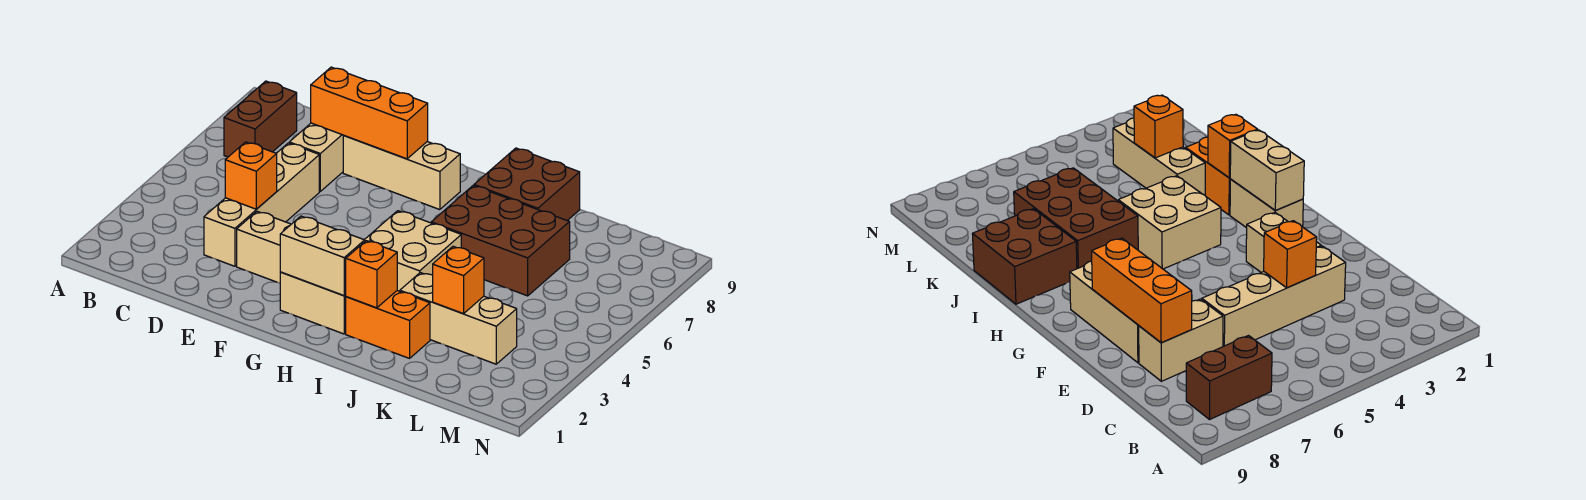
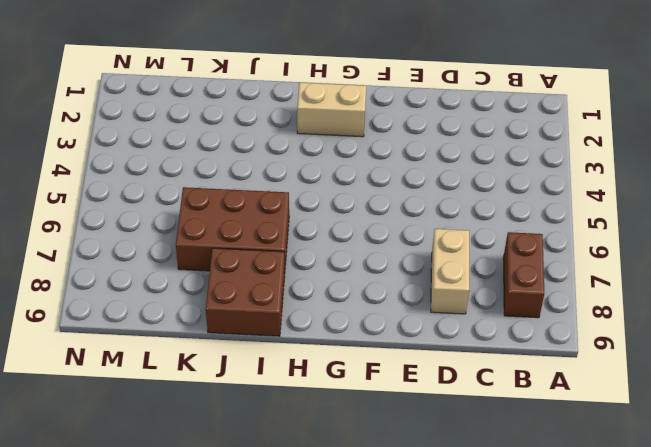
none -> tan brick D3:D6 level 1
none -> tan brick E3:F3 level 1
none -> tan brick E8:G8 level 1

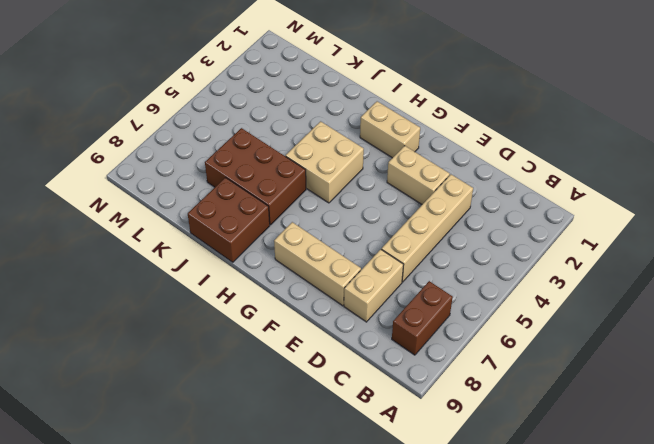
none -> orange brick I2:J2 level 1
none -> tan brick J3:L3 level 1
none -> orange brick D4 level 2

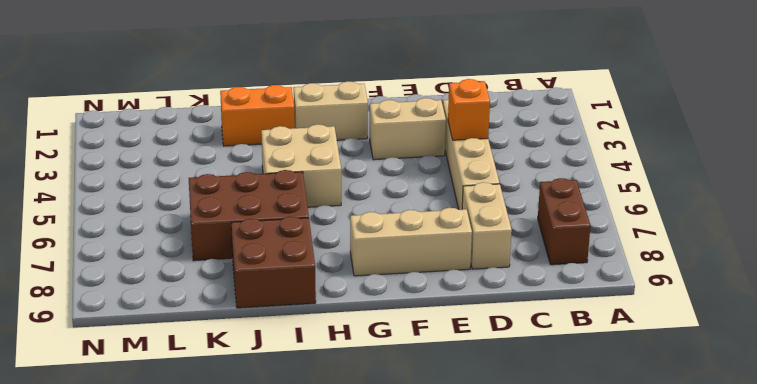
none -> tan brick J3:L3 level 1
none -> orange brick D8:F8 level 2
none -> tan brick G2:H2 level 2

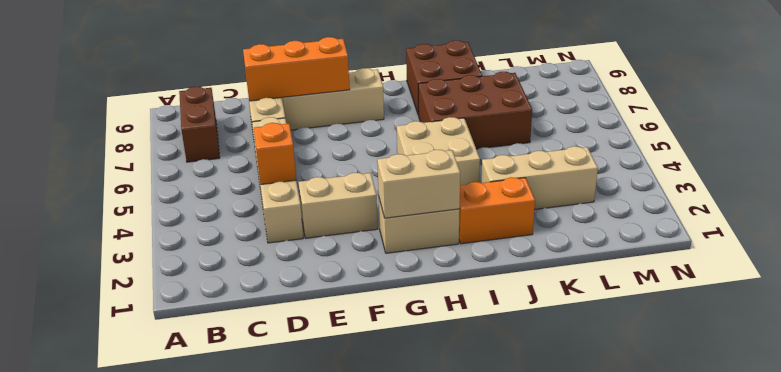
none -> orange brick I2 level 2
none -> orange brick K3 level 2

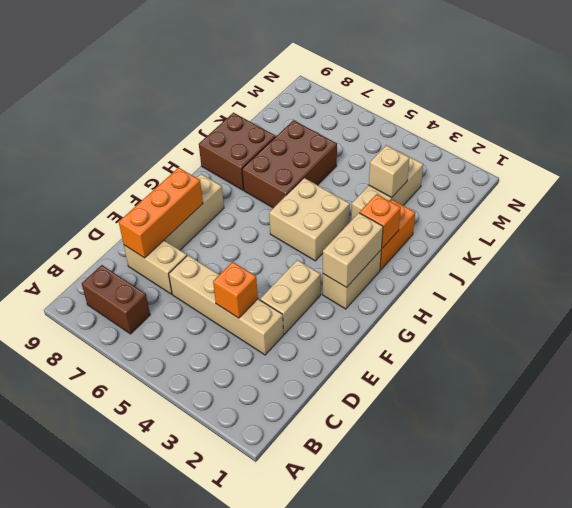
tan brick K3 level 2 -> orange brick K3 level 2

